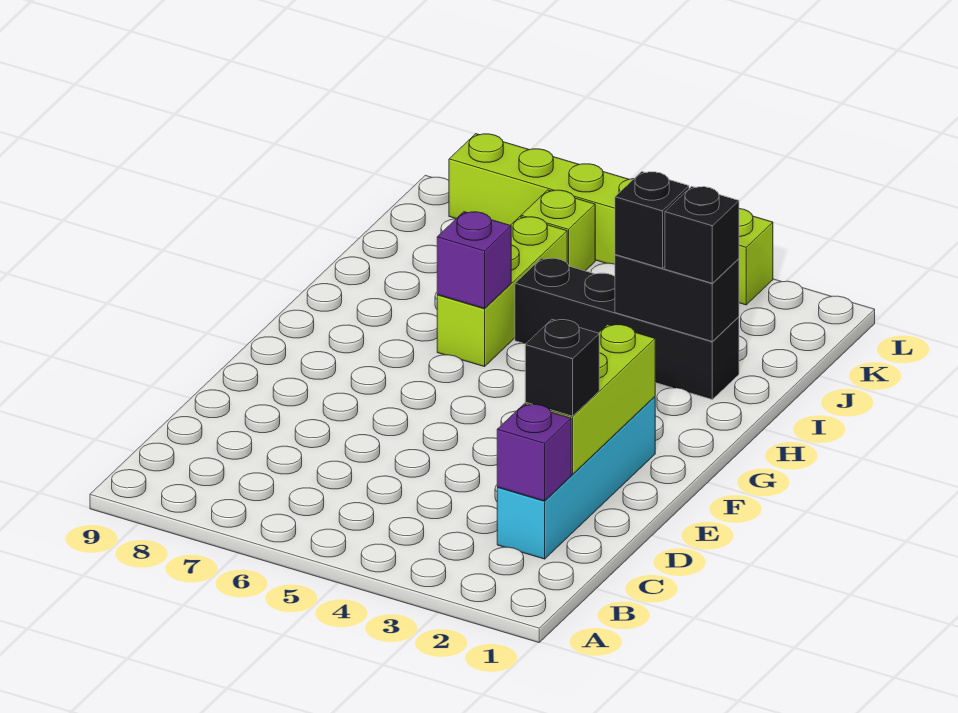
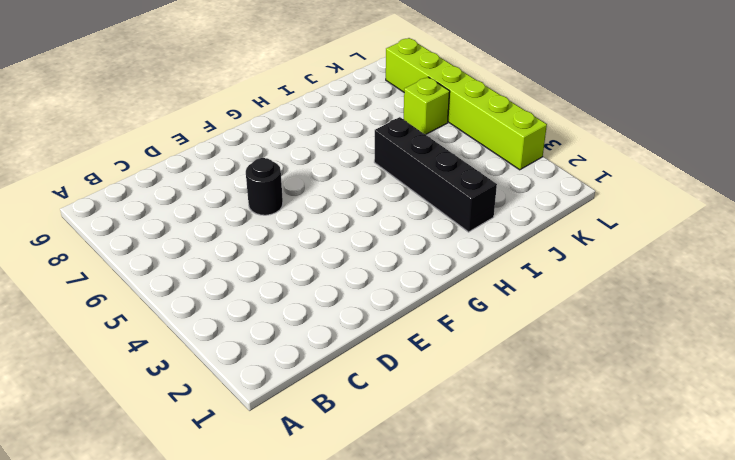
black round brick E6 level 1 -> none
none -> cyan brick C2:F2 level 1
none -> lime brick H6:J6 level 1
none -> purple brick C2 level 2

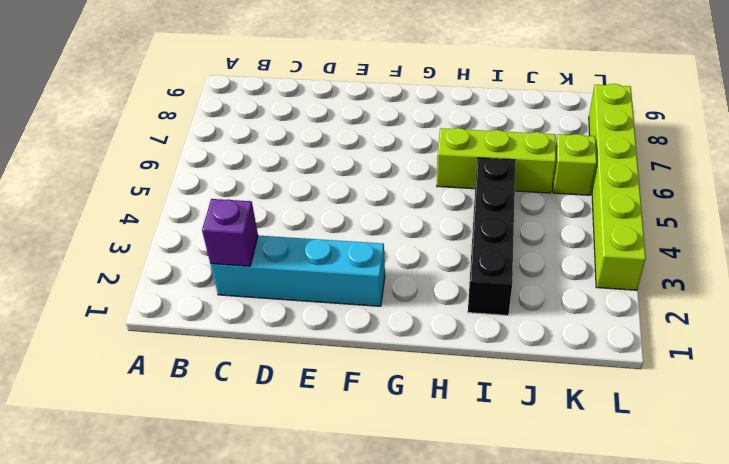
none -> lime brick D2:F2 level 2
none -> purple brick H6 level 2
none -> black brick I2:I3 level 2

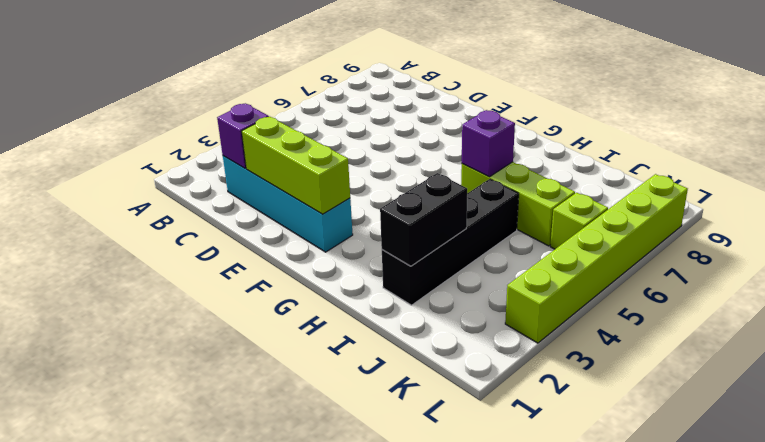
none -> black brick D2 level 3
none -> black brick I2 level 3
none -> black brick I3 level 3

